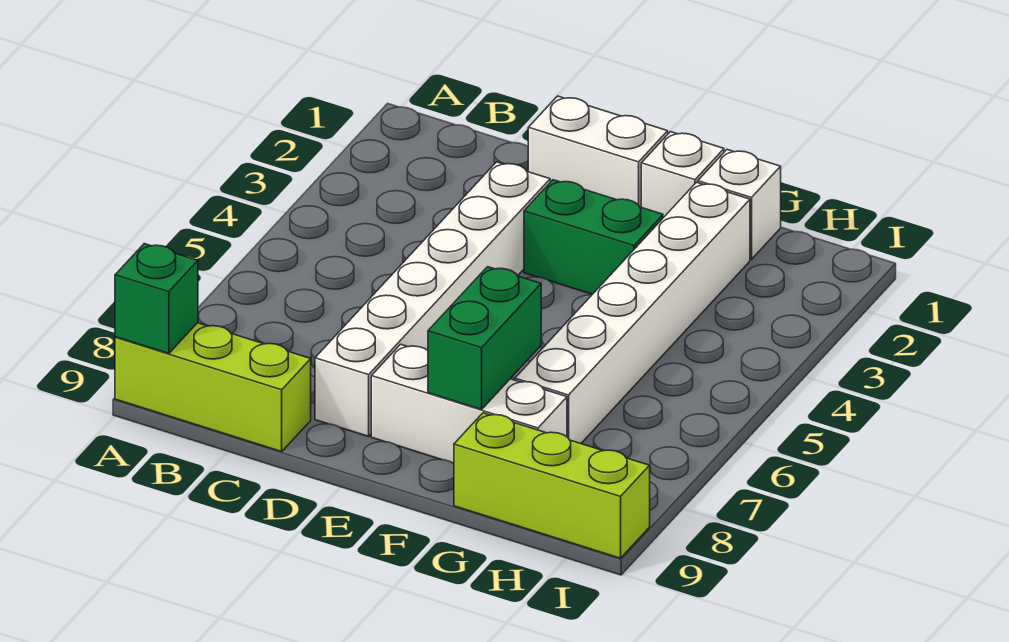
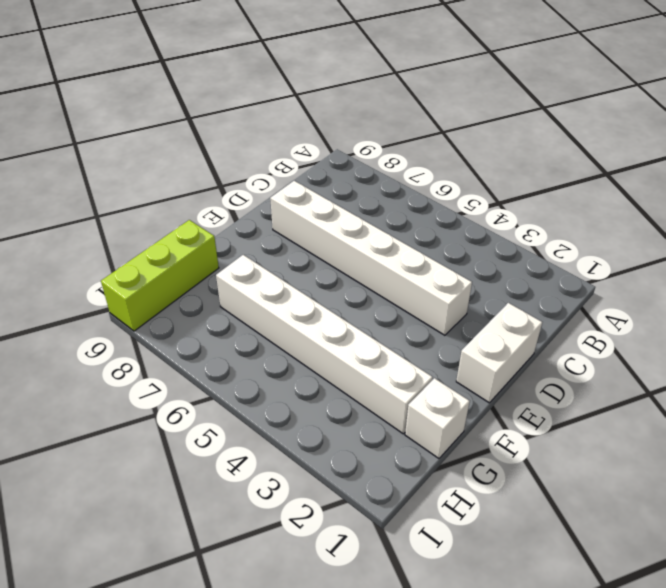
none -> lime brick A9:C9 level 1
none -> green brick E3:F3 level 1

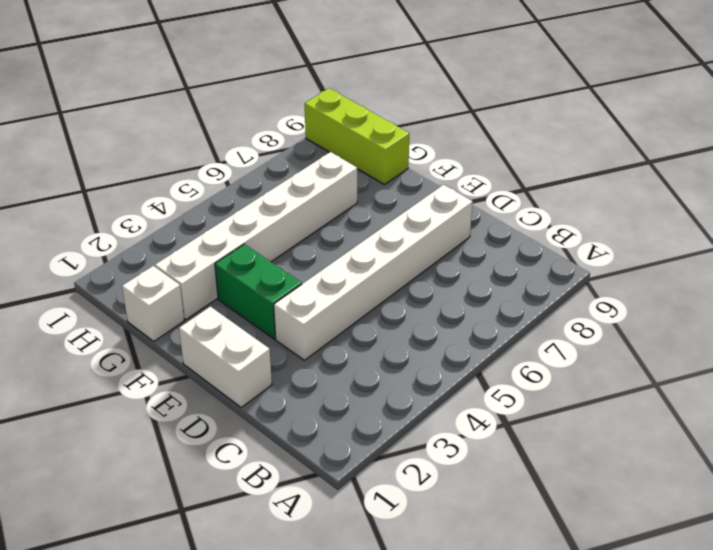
none -> lime brick A9:C9 level 1
none -> white brick E8:G8 level 1

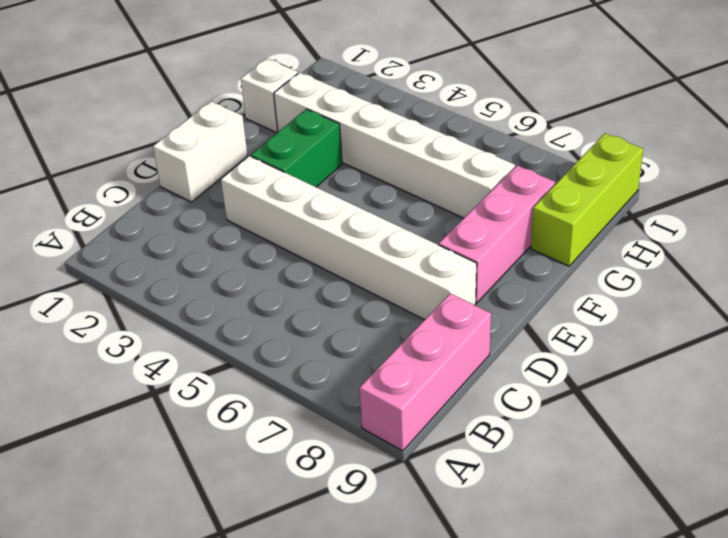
pink brick A9:C9 level 1 -> lime brick A9:C9 level 1
pink brick E8:G8 level 1 -> white brick E8:G8 level 1
none -> white brick F1 level 1
none -> green brick A9 level 2

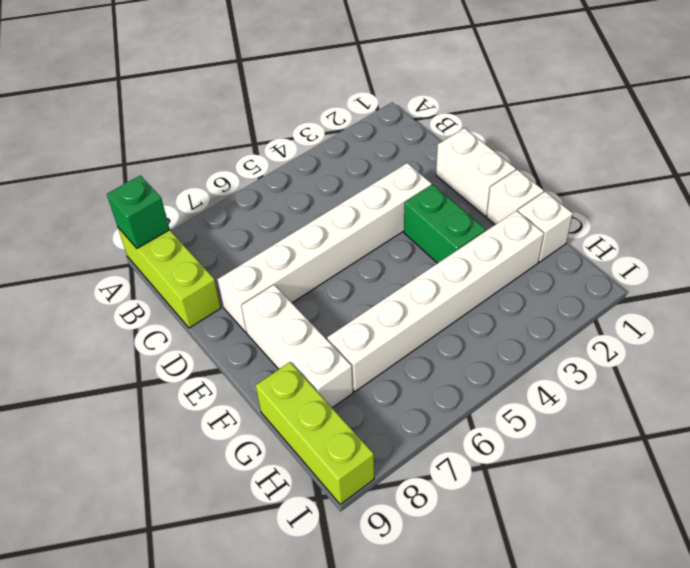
none -> green brick F7:F8 level 2

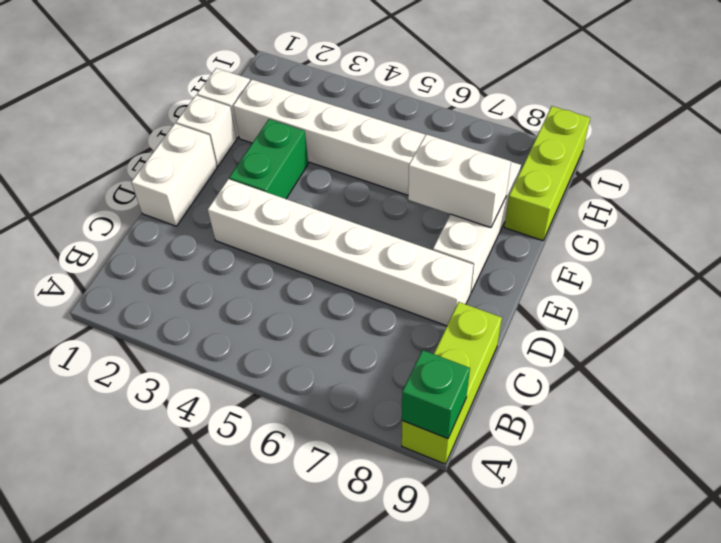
white brick F7:F8 level 2 -> green brick F7:F8 level 2

